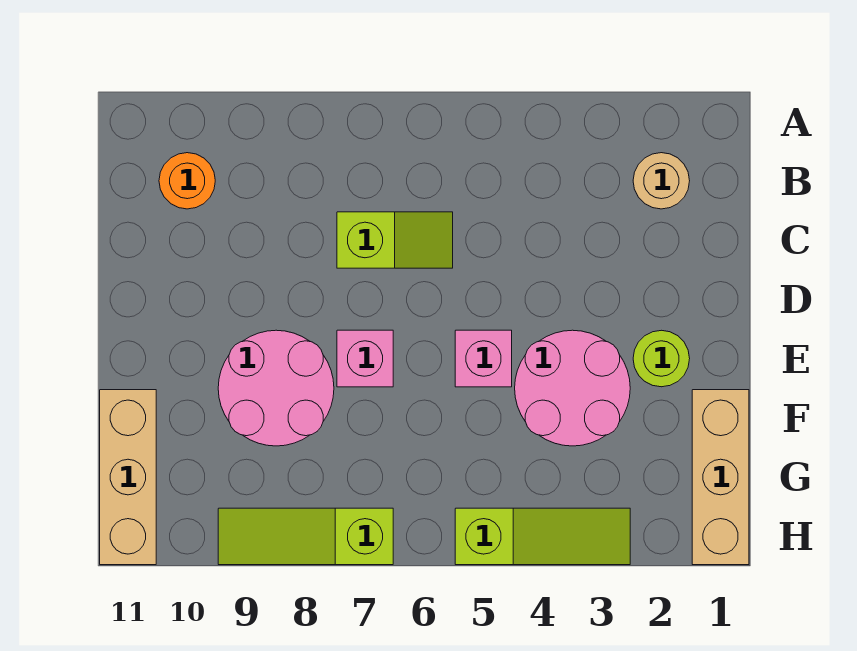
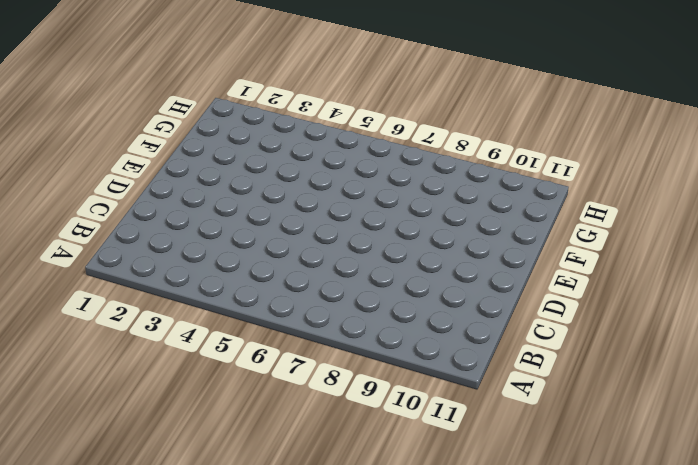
none -> tan round brick B2 level 1
none -> orange round brick B10 level 1
none -> lime slope C6:C7 level 1 top 7

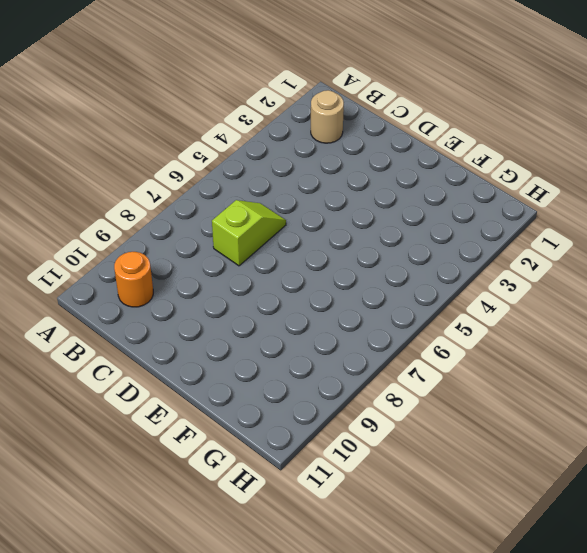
none -> lime round brick E2 level 1
none -> pink round brick E3:F4 level 1
none -> pink brick E5 level 1

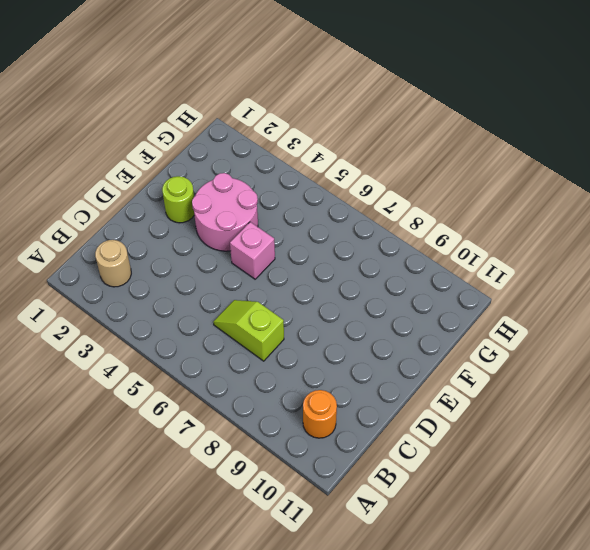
none -> pink brick E7 level 1
none -> pink round brick E8:F9 level 1
none -> tan brick F1:H1 level 1

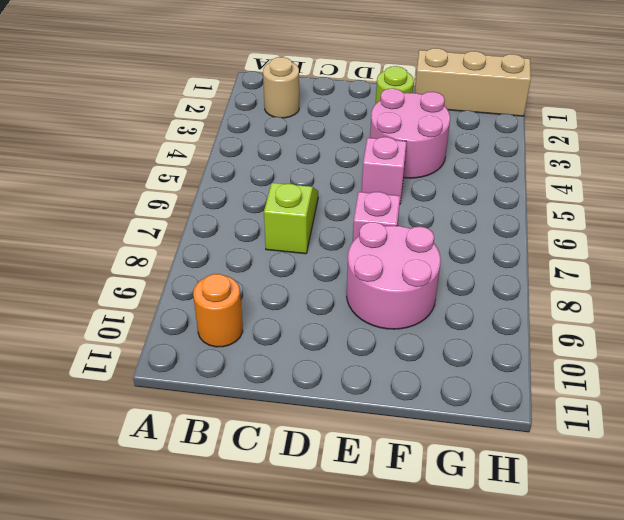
none -> tan brick F11:H11 level 1
none -> lime slope H3:H5 level 1 top 5
none -> lime slope H7:H9 level 1 top 7

